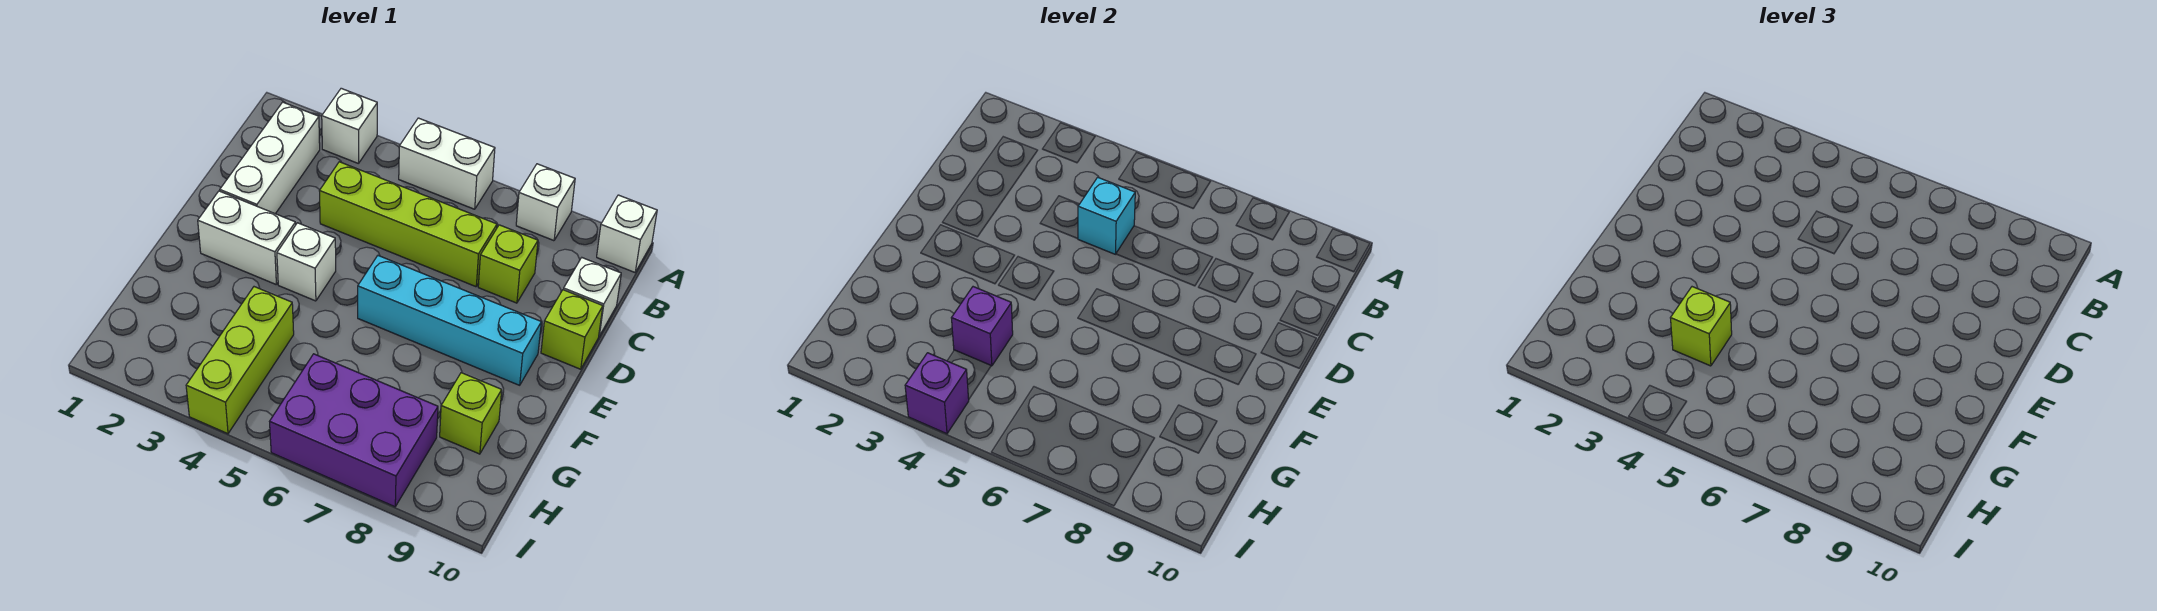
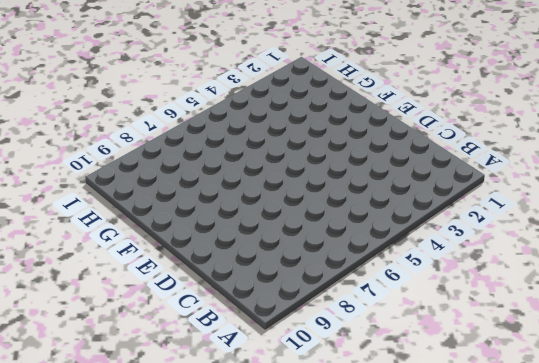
none -> white brick A3 level 1
none -> white brick A5:A6 level 1
none -> white brick A8 level 1

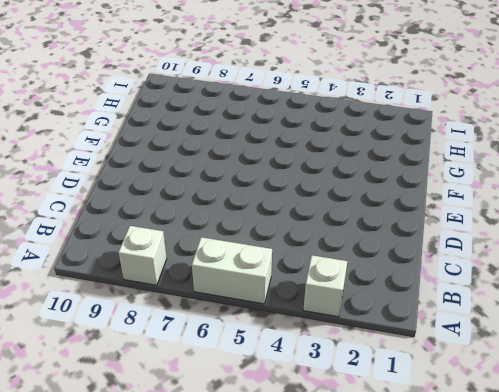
none -> white brick A10 level 1
none -> white brick B2:D2 level 1
none -> lime brick C4:C7 level 1

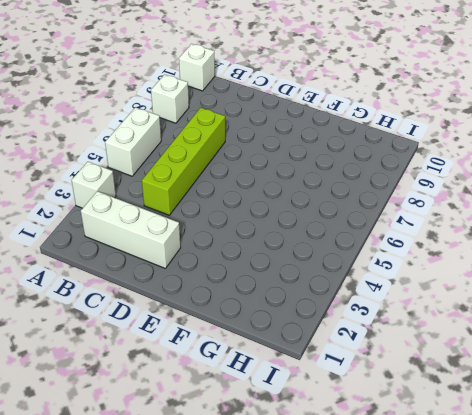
none -> lime brick C8 level 1
none -> white brick C10 level 1
none -> lime brick D10 level 1

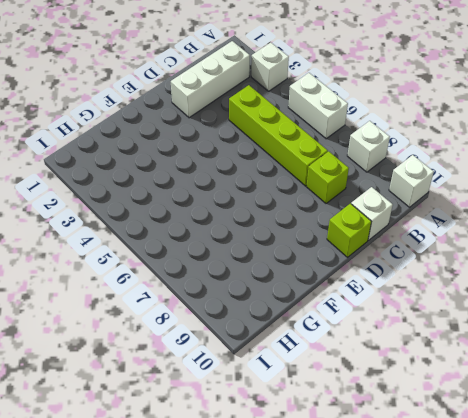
none -> white brick E2:E3 level 1
none -> white brick E4 level 1
none -> cyan brick E6:E9 level 1

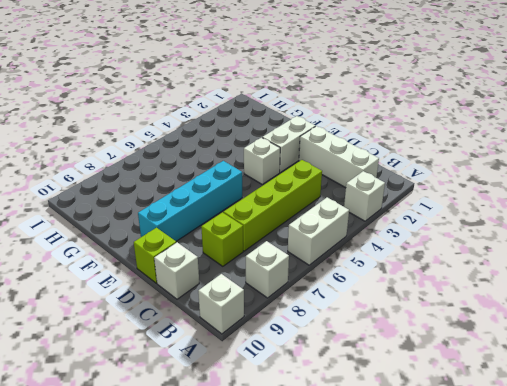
none -> lime brick G4:I4 level 1
none -> lime brick G9 level 1
none -> purple brick H6:I8 level 1

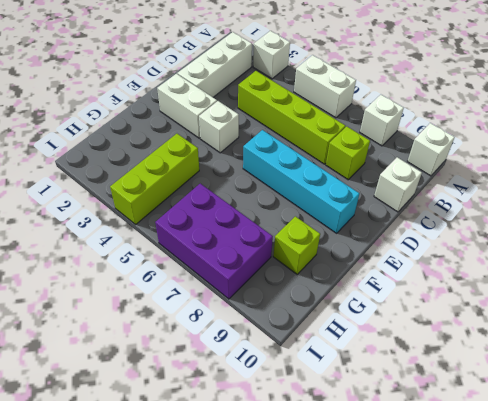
none -> lime brick D10 level 1
none -> cyan brick C5 level 2
none -> purple brick G4 level 2

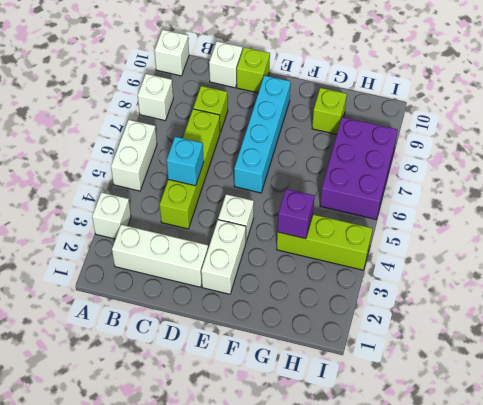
none -> purple brick I4 level 2
none -> lime brick G4 level 3

